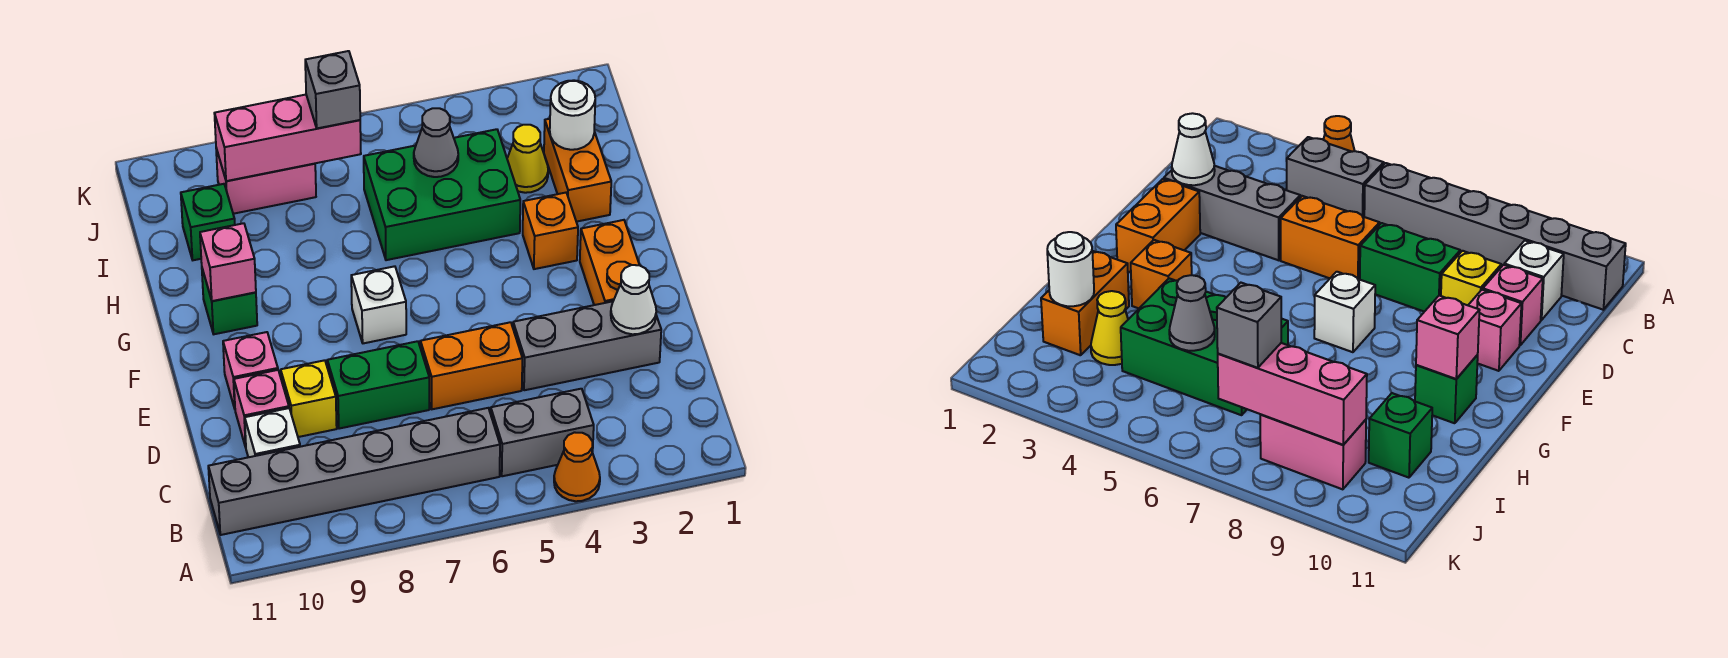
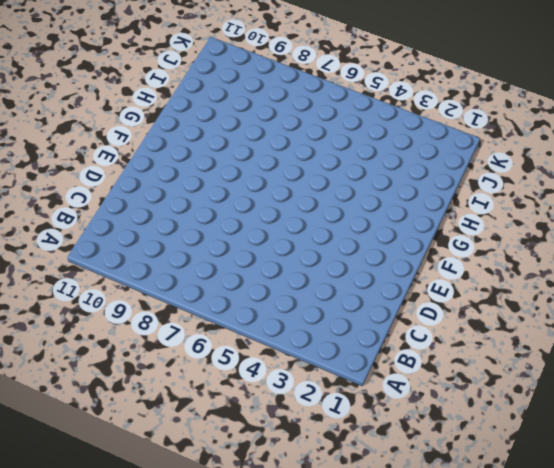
none -> orange cone A4 level 1
none -> grey brick B4:B5 level 1
none -> grey brick B6:B11 level 1

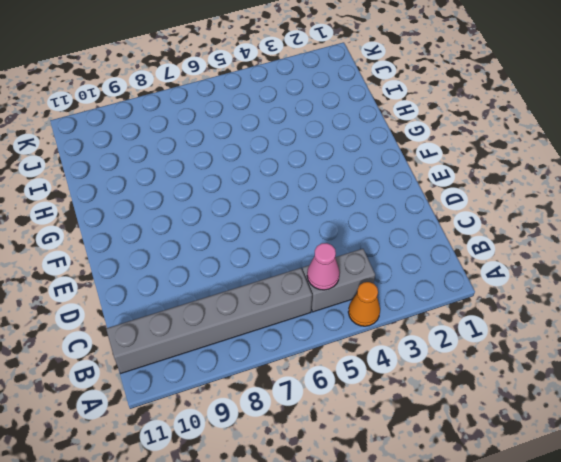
pink cone B5 level 2 -> none
none -> white brick C10 level 1
none -> grey brick D2:D4 level 1
none -> orange brick D5:D6 level 1

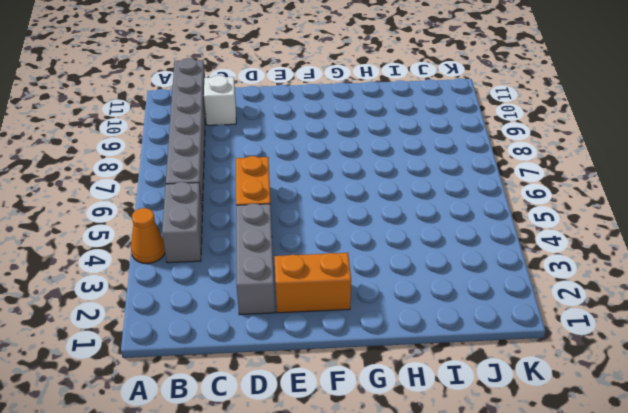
none -> green brick D7:D8 level 1
none -> yellow brick D9 level 1
none -> pink brick D10 level 1

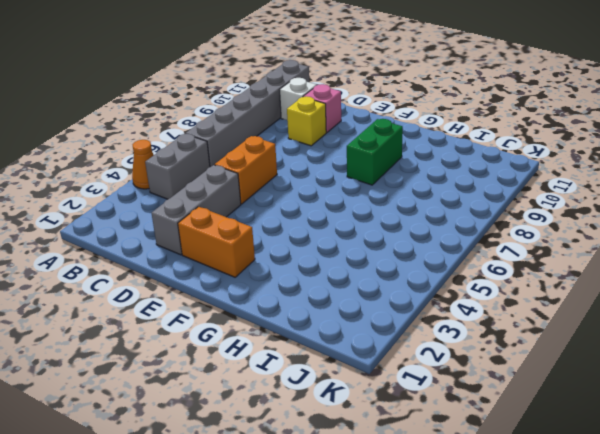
green brick G8:G9 level 1 -> green brick D7:D8 level 1
none -> pink brick E10 level 1
none -> white brick F7 level 1
none -> orange brick G3 level 1

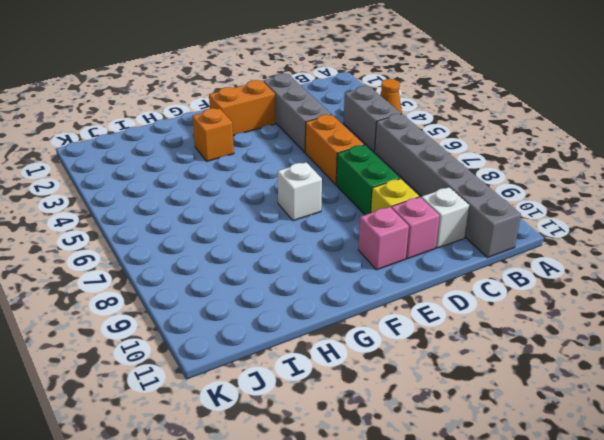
none -> green brick G10 level 1
none -> orange brick H2:I2 level 1
none -> green brick H4:I6 level 1

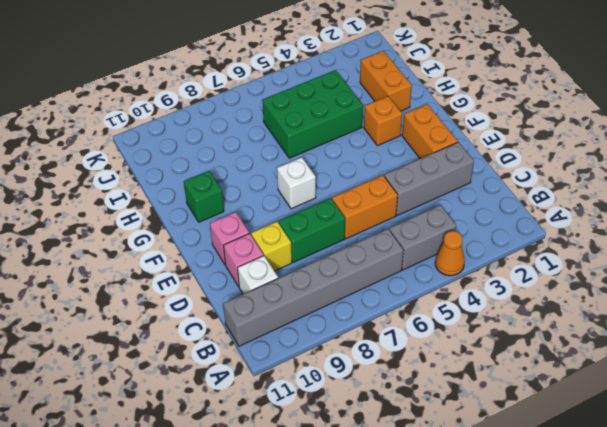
none -> yellow cone I3 level 1
none -> green brick I10 level 1
none -> pink brick J8:J9 level 1

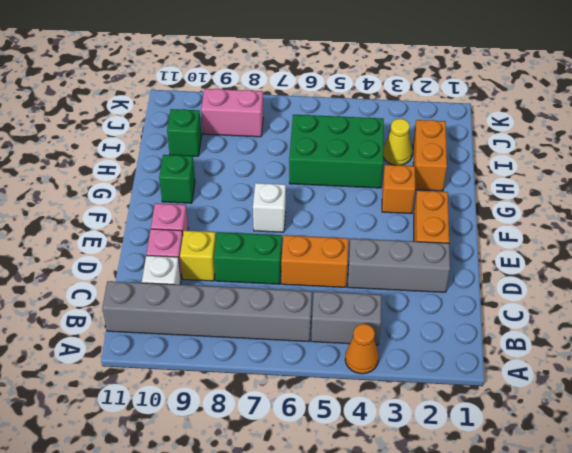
none -> white cone D2 level 2
none -> pink brick G10 level 2
none -> white round brick I2 level 2

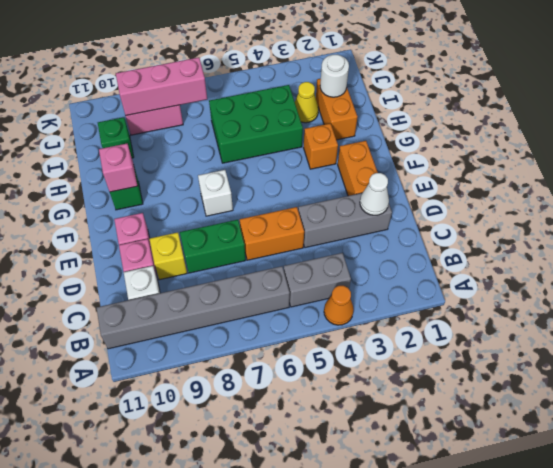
none -> grey cone I5 level 2
none -> grey brick J7 level 3

